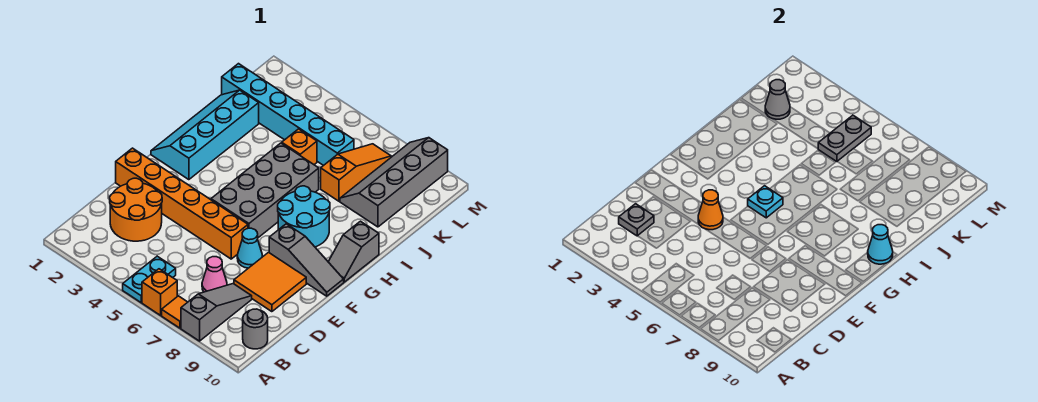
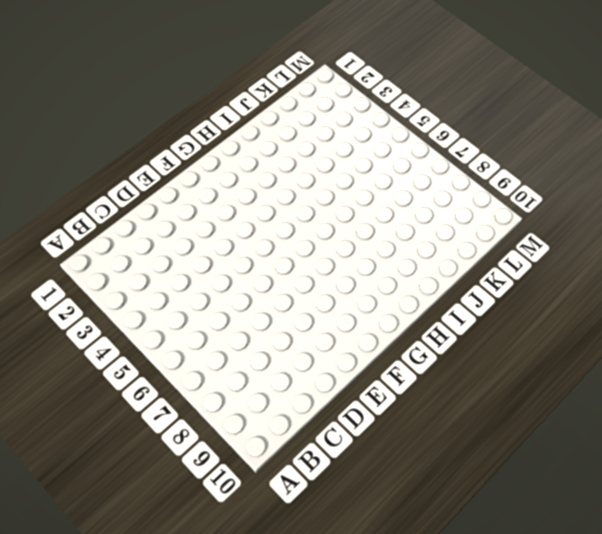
none -> cyan plate A5:B5 level 1
none -> orange brick A6 level 1
none -> orange tile A7 level 1

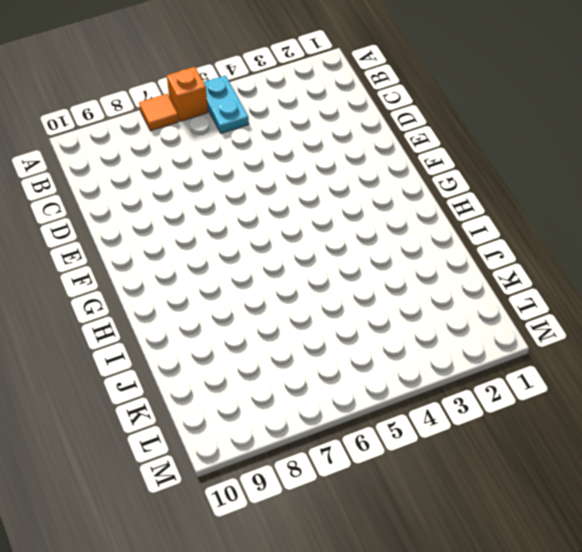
none -> grey slope A8:C8 level 1 top A
none -> grey round brick B10 level 1
none -> orange round brick C2:D3 level 1

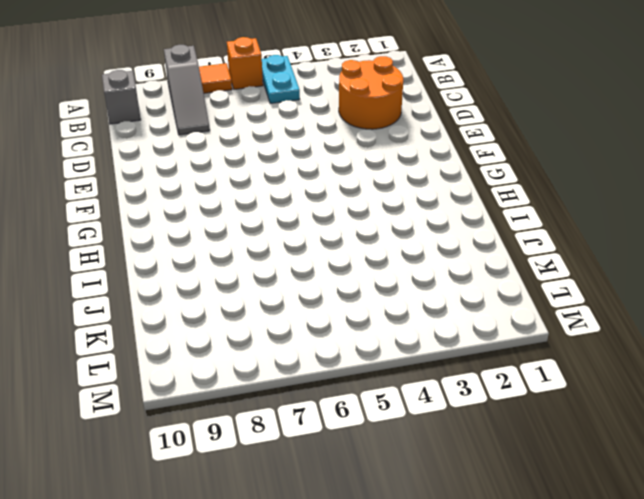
grey brick B10 level 1 -> grey round brick B10 level 1
none -> pink cone C7 level 1
none -> orange tile D8:E9 level 1
none -> orange brick E1:E6 level 1

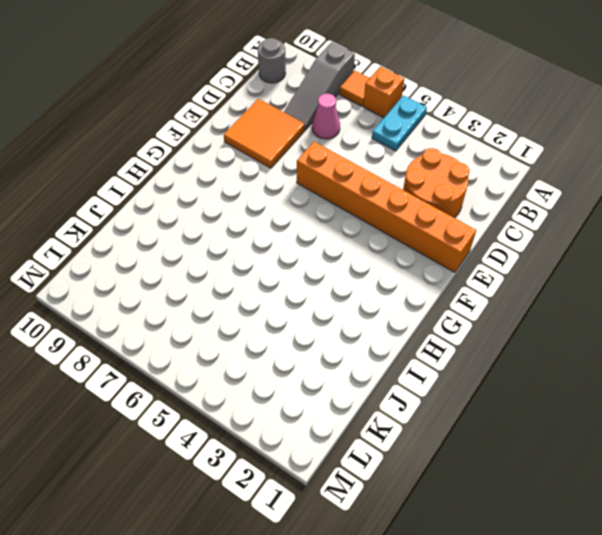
none -> cyan cone E7 level 1
none -> grey brick F5:I6 level 1
none -> grey slope F8:F10 level 1 top 8

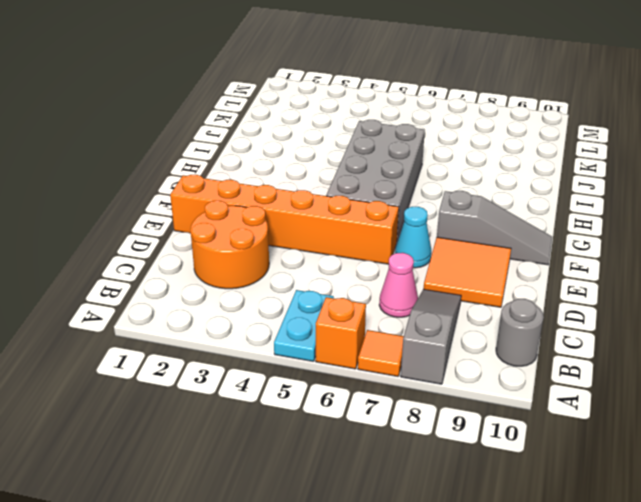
none -> cyan slope G1:J2 level 1 top 2
none -> cyan round brick G7:H8 level 1
none -> grey slope G10:H10 level 1 top H

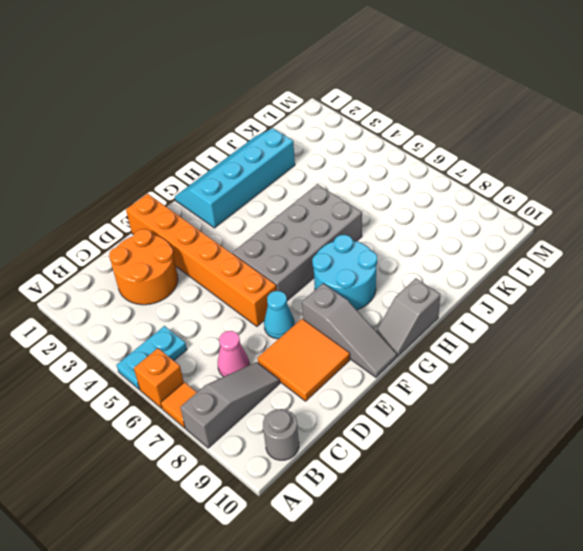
none -> orange brick J5 level 1
none -> orange slope J7:L7 level 1 top J
none -> grey slope J8:M9 level 1 top 9

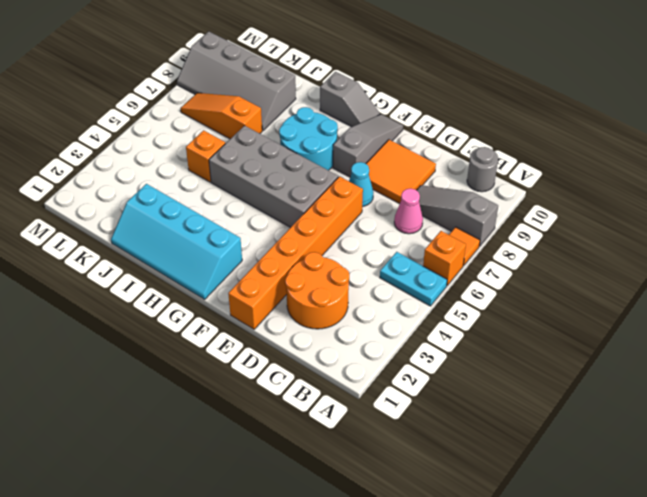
none -> cyan brick K1:K6 level 1
none -> grey plate C2 level 2
none -> orange cone E4 level 2

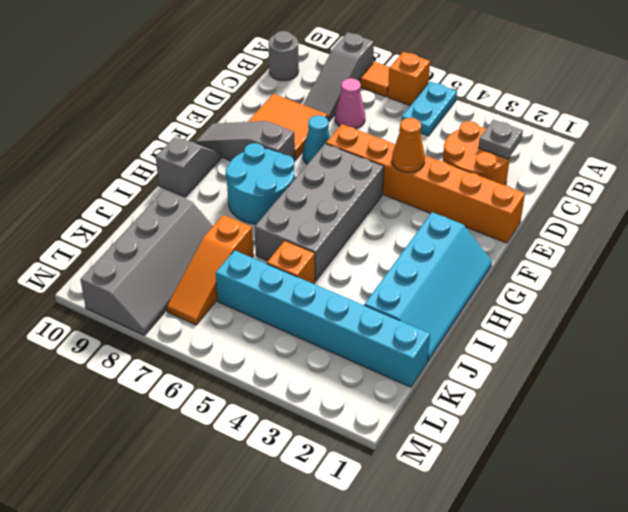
none -> cyan plate G5 level 2
none -> cyan cone H10 level 2
none -> grey cone K2 level 2

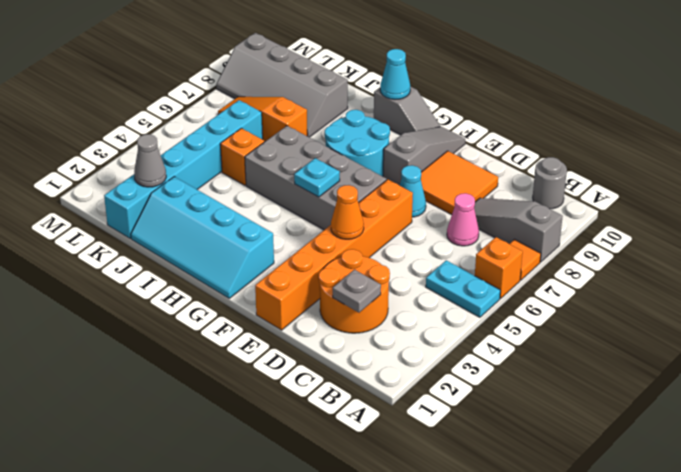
none -> grey plate K5:L5 level 2

